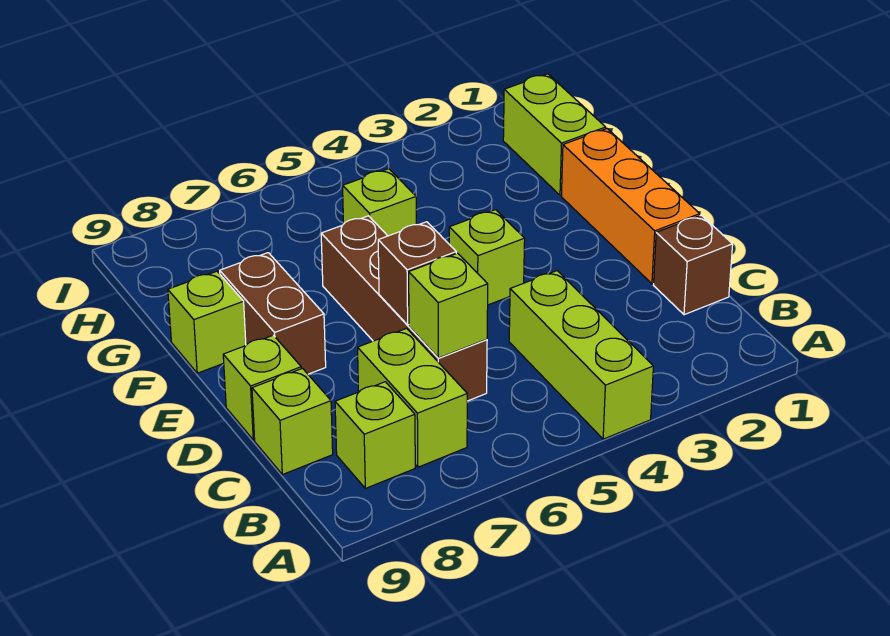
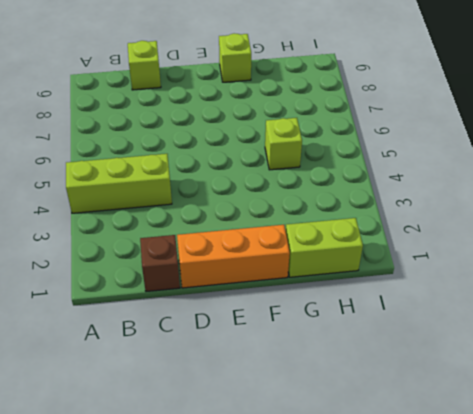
none -> lime brick B7:C7 level 1
none -> lime brick B8 level 1
none -> brown brick C6:F6 level 1

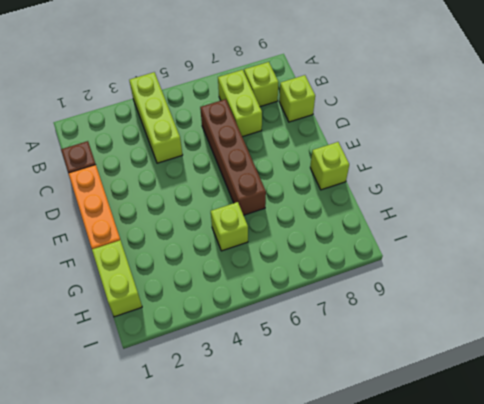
none -> lime brick D9 level 1
none -> lime brick E4 level 1
none -> brown brick E8:F8 level 1

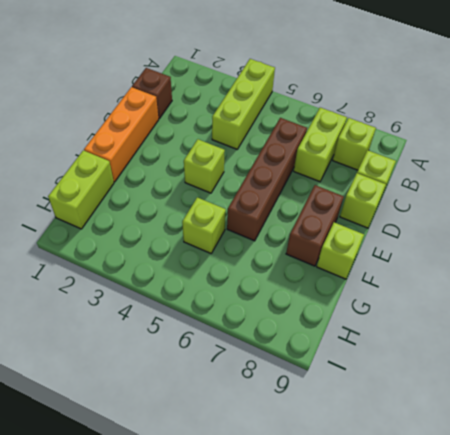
none -> lime brick C6 level 2
none -> brown brick D6 level 2

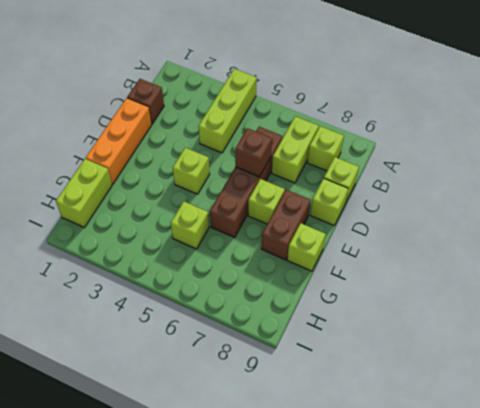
lime brick E7 level 1 -> lime brick C6 level 2

